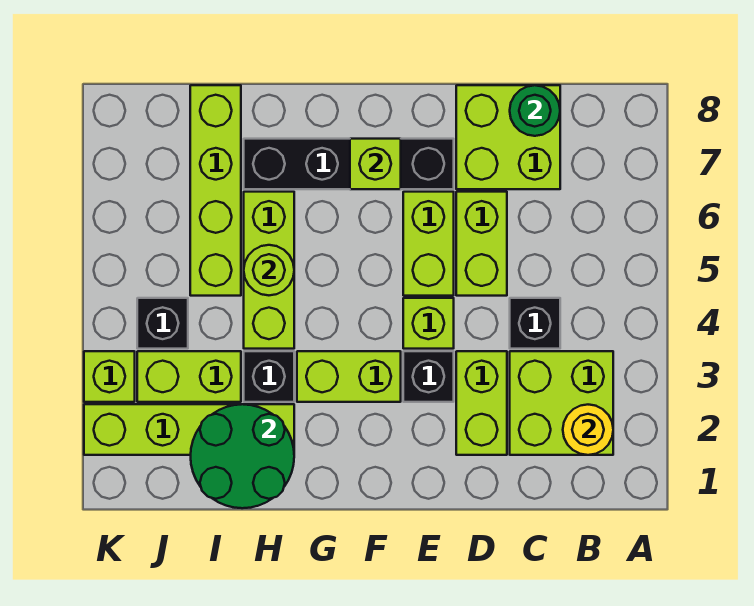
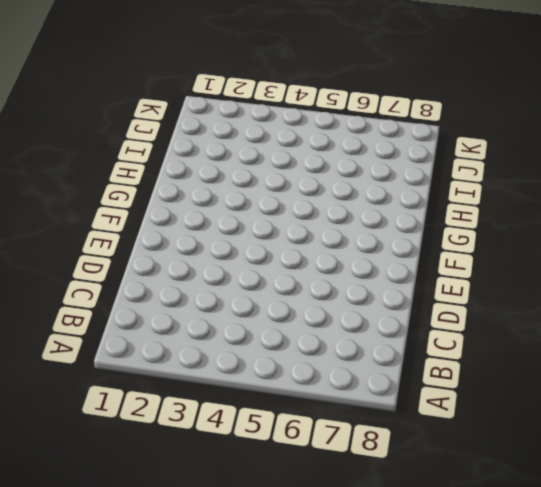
none -> lime brick B2:C3 level 1
none -> black brick C4 level 1
none -> lime brick C7:D8 level 1

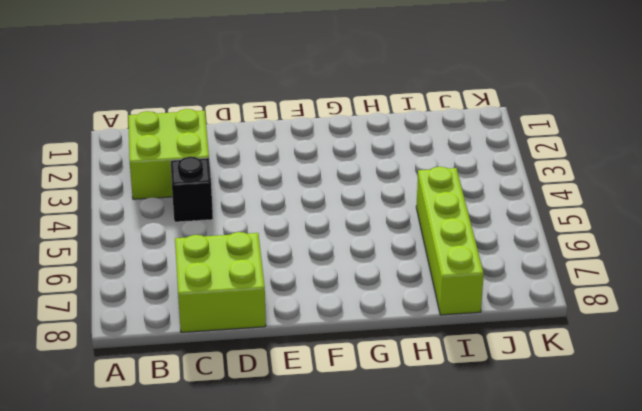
none -> lime brick D2:D3 level 1
none -> lime brick D5:D6 level 1
none -> black brick E3 level 1

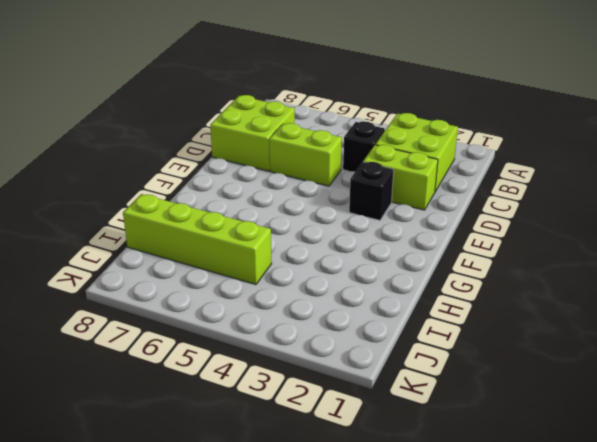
none -> lime brick E4 level 1
none -> lime brick E5:E6 level 1
none -> black brick E7:H7 level 1

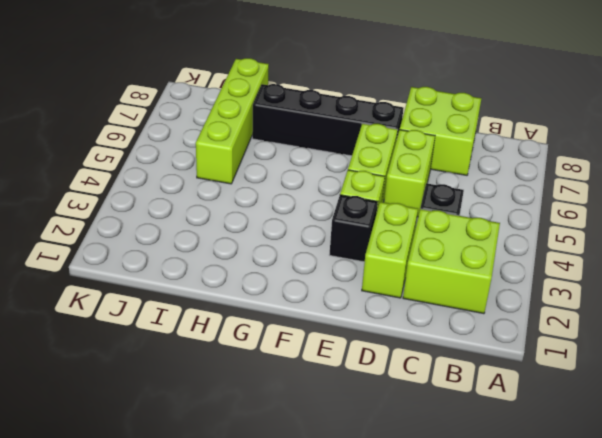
none -> lime brick F3:G3 level 1
none -> lime brick H2:K2 level 1
none -> black brick H3 level 1

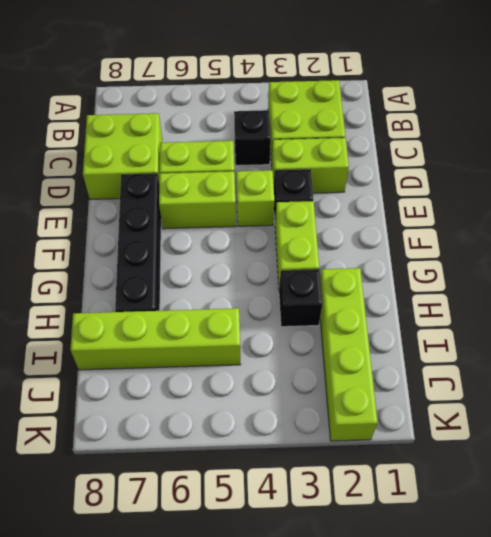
none -> lime brick H4:H6 level 1
none -> lime brick I3:J3 level 1
none -> black brick J4 level 1

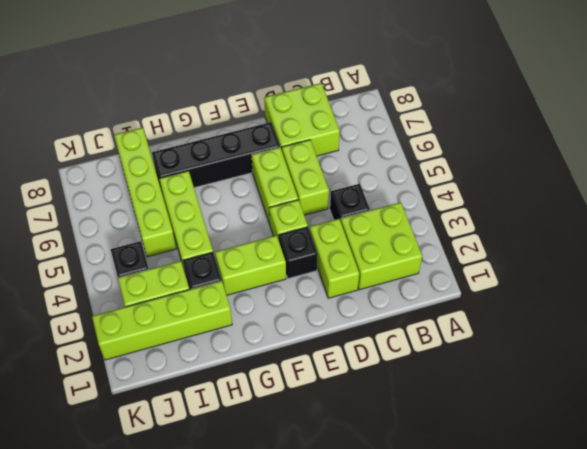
none -> lime brick K3 level 1
none -> yellow round brick B2 level 2
none -> green round brick C8 level 2

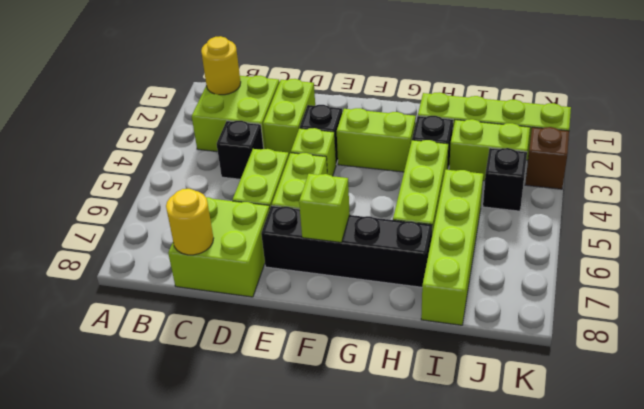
yellow round brick C8 level 2 -> green round brick C8 level 2
brown brick K3 level 1 -> lime brick K3 level 1
none -> green round brick H1:I2 level 2
none -> lime round brick H5 level 2

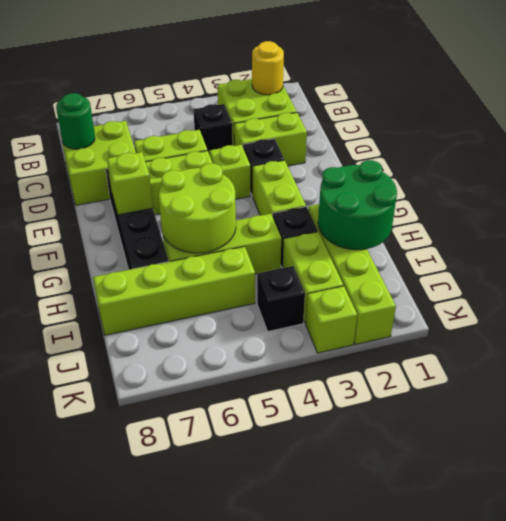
lime round brick G5:H6 level 2 -> lime round brick H5 level 2

